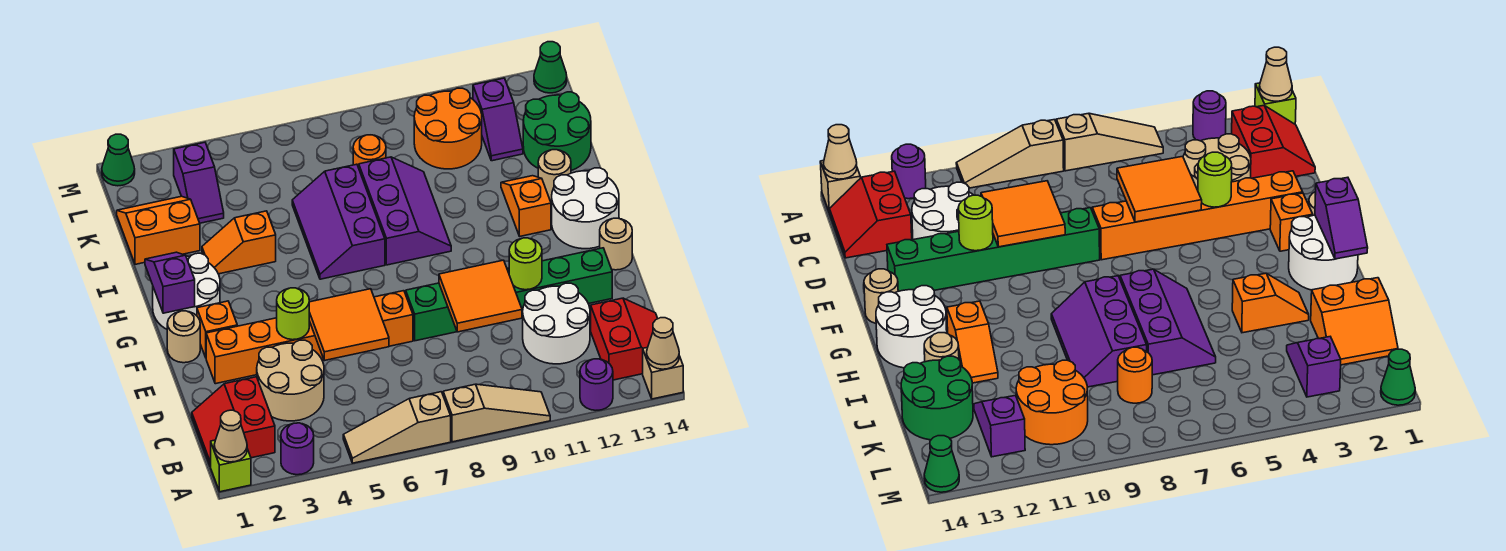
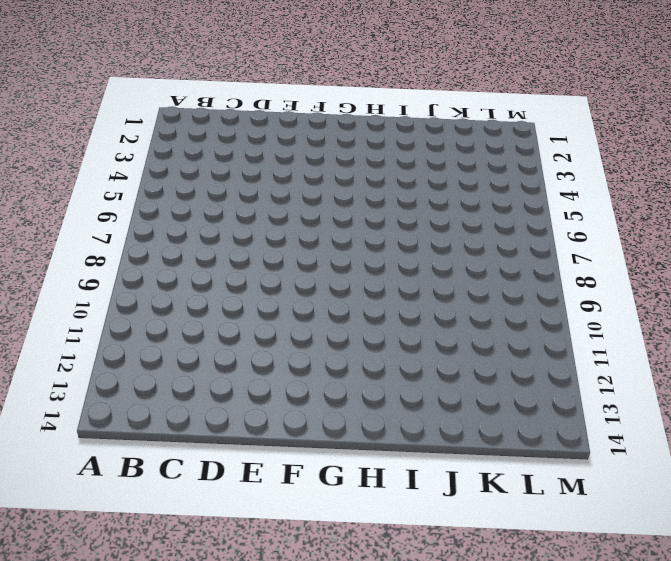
none -> lime brick A1 level 1
none -> purple round brick A3 level 1
none -> tan slope A5:A7 level 1 top 7
none -> tan slope A8:A10 level 1 top 8

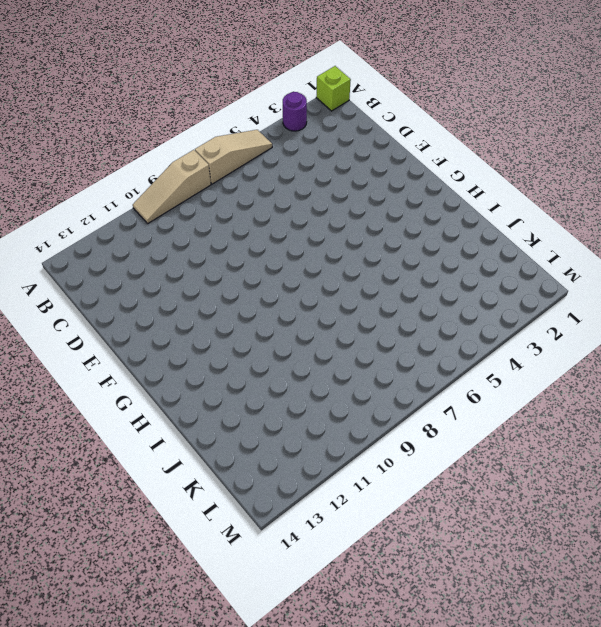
none -> purple round brick A12 level 1
none -> tan brick A14 level 1
none -> red slope B1:C2 level 1 top 2
none -> red slope B13:C14 level 1 top 13

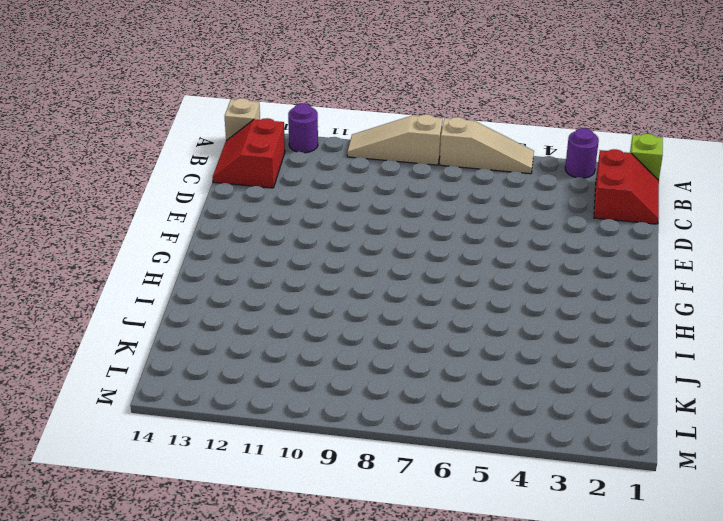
none -> tan round brick C3:D4 level 1
none -> white round brick C11:D12 level 1
none -> orange brick E2:E7 level 1
none -> green brick E8:E13 level 1

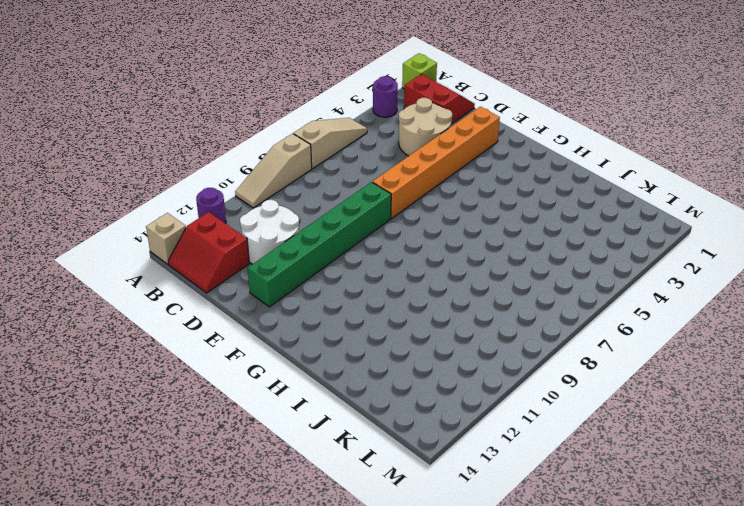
none -> tan round brick F1 level 1
none -> orange brick F2 level 1
none -> tan round brick F14 level 1
none -> white round brick G1:H2 level 1

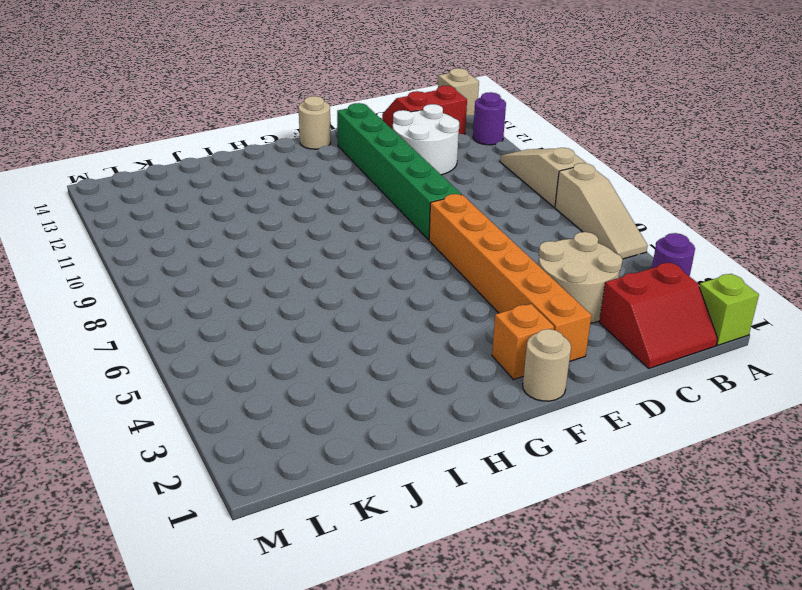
none -> white round brick G1:H2 level 1
none -> white round brick G13:H14 level 1
none -> purple slope H6:J7 level 1 top 7
none -> purple slope H8:J9 level 1 top 8

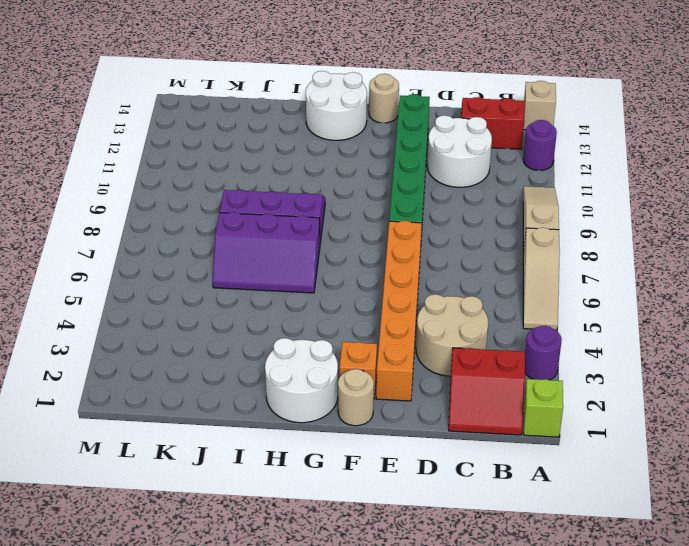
none -> orange slope H12:I12 level 1 top H
none -> orange slope I3:I4 level 1 top 4
none -> tan round brick I13 level 1
none -> orange slope J1:K2 level 1 top J

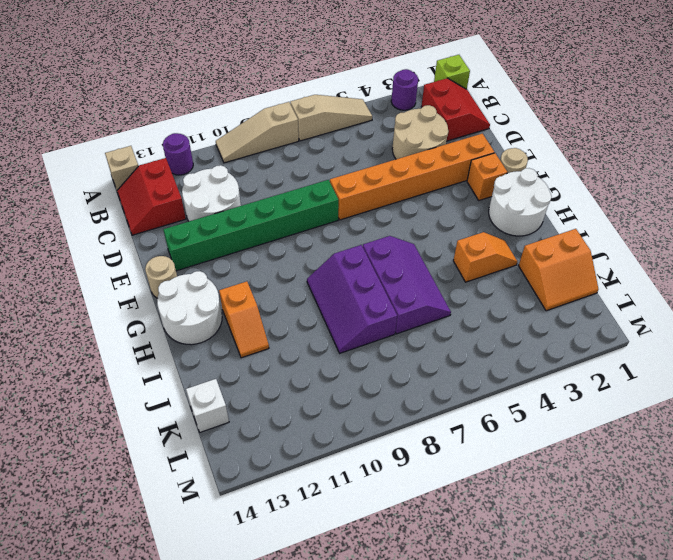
white brick K14 level 1 -> green round brick J13:K14 level 1
none -> tan round brick I13 level 1
none -> purple slope K3:L3 level 1 top L
none -> orange round brick K8 level 1
none -> orange round brick K10:L11 level 1

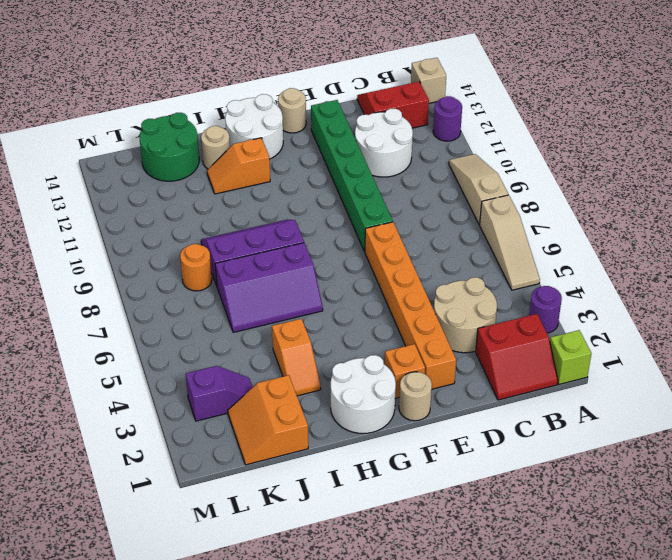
none -> orange round brick K10:L11 level 1
none -> purple slope K12:L12 level 1 top L
none -> green cone M1 level 1
none -> green cone M14 level 1

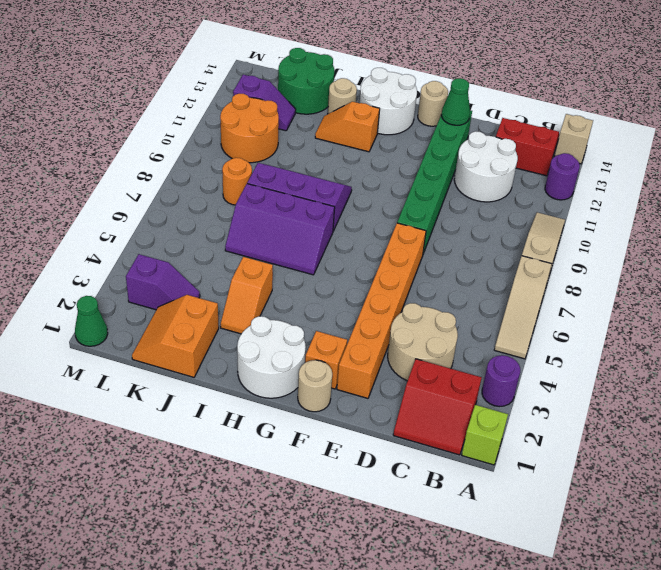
green cone E13 level 2 -> green cone M14 level 1
none -> tan cone A1 level 2
none -> tan cone A14 level 2
none -> orange tile D5:E6 level 2
none -> orange tile D9:E10 level 2

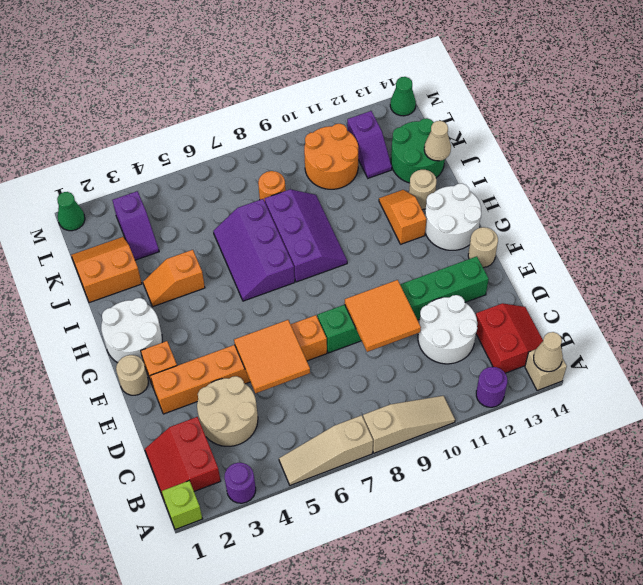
tan cone J14 level 2 -> tan cone A1 level 2
none -> lime round brick E4 level 2
none -> lime round brick E11 level 2
none -> purple slope G1:H1 level 2 top G

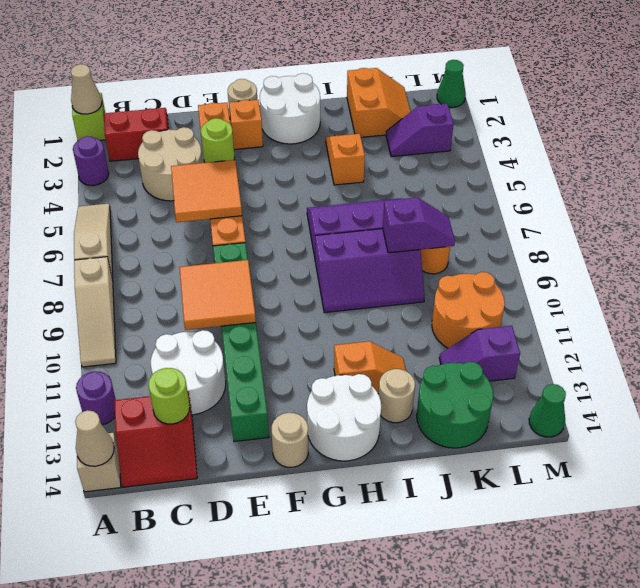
lime round brick C13 level 2 -> lime round brick E11 level 2
purple slope J8:K8 level 2 top J -> purple slope G1:H1 level 2 top G

